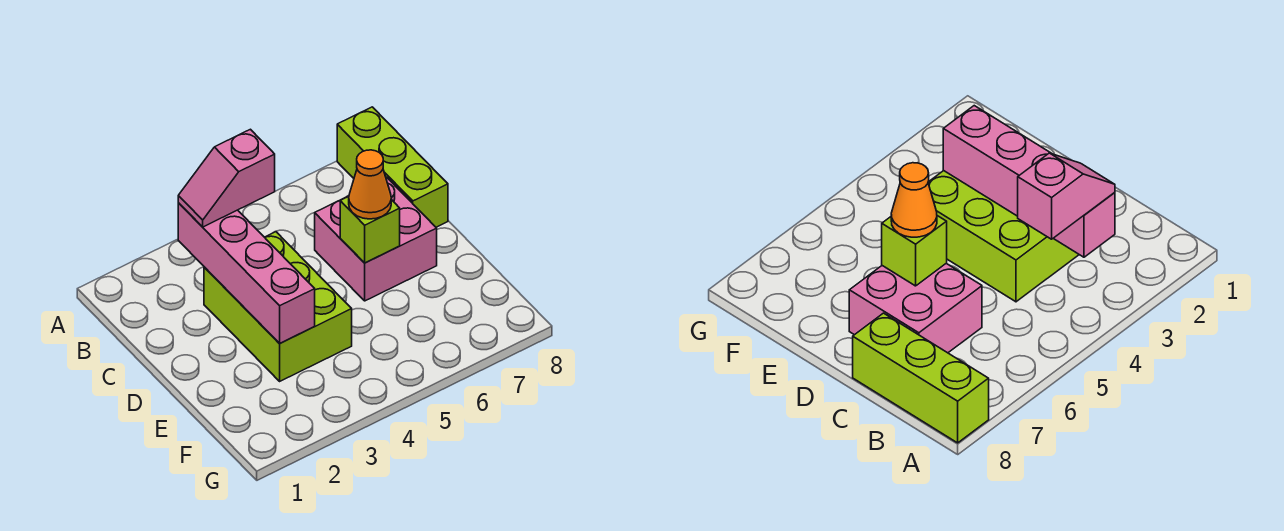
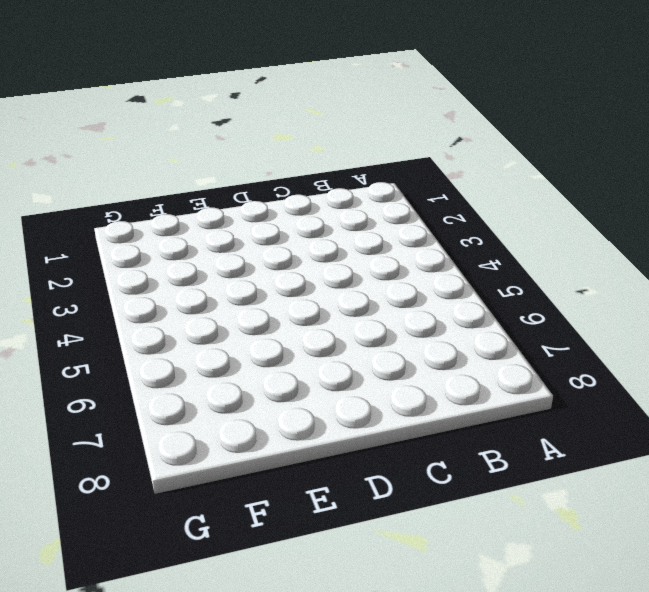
none -> lime brick A8:C8 level 1
none -> lime brick C3:E4 level 1

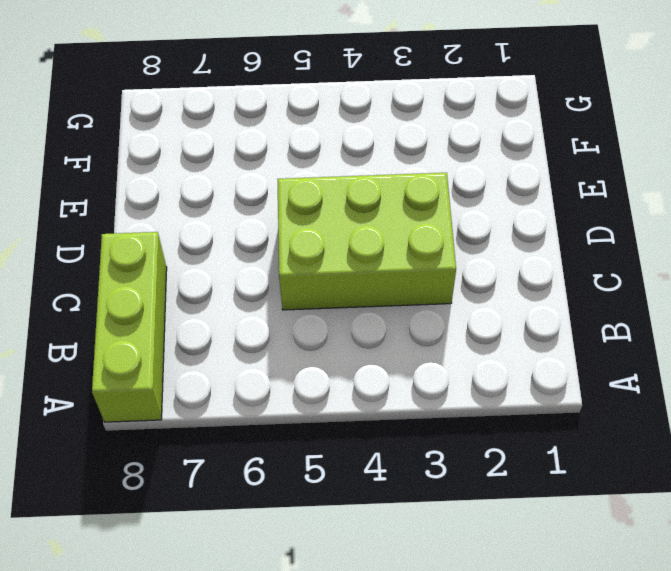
lime brick C3:D5 level 1 -> lime brick C3:E4 level 1
none -> pink brick C6:D7 level 1
none -> pink brick B3:E3 level 2

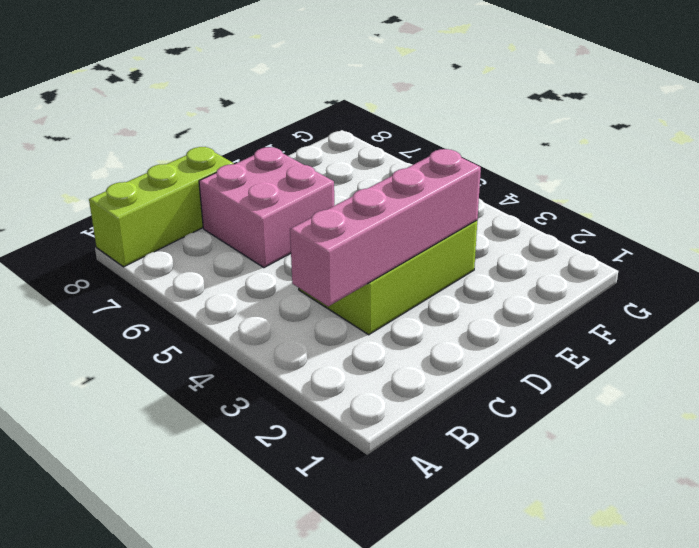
none -> lime brick D6 level 2
none -> pink slope B3:B4 level 3 top 4

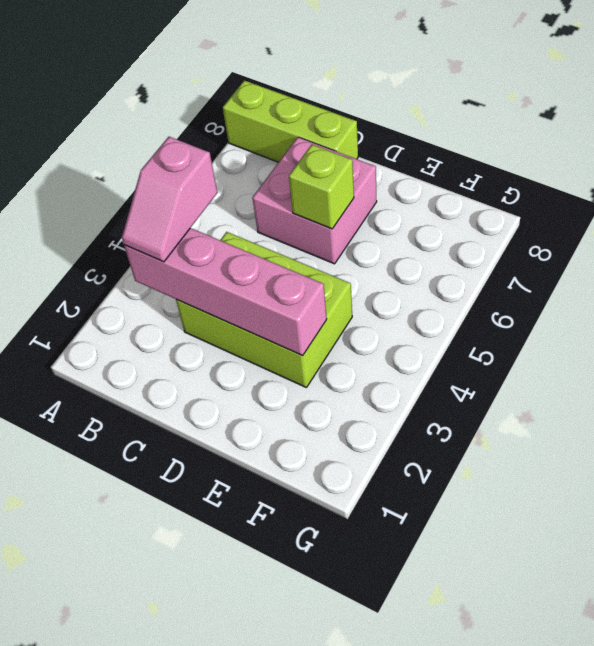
none -> orange cone D6 level 3

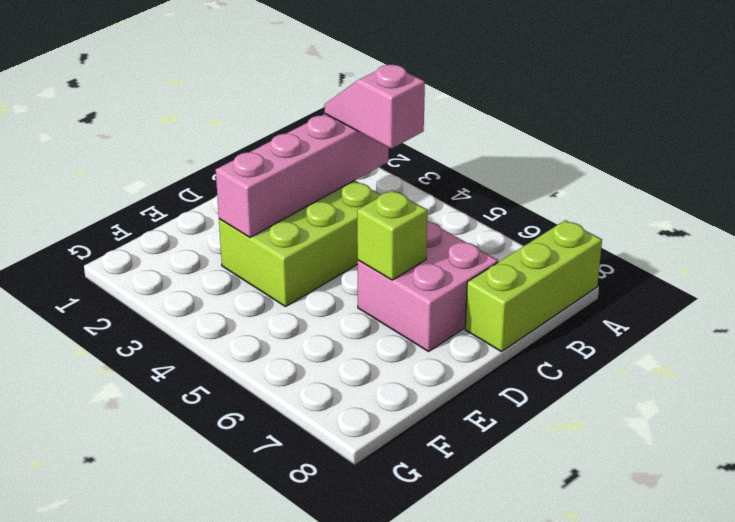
none -> orange cone D6 level 3

